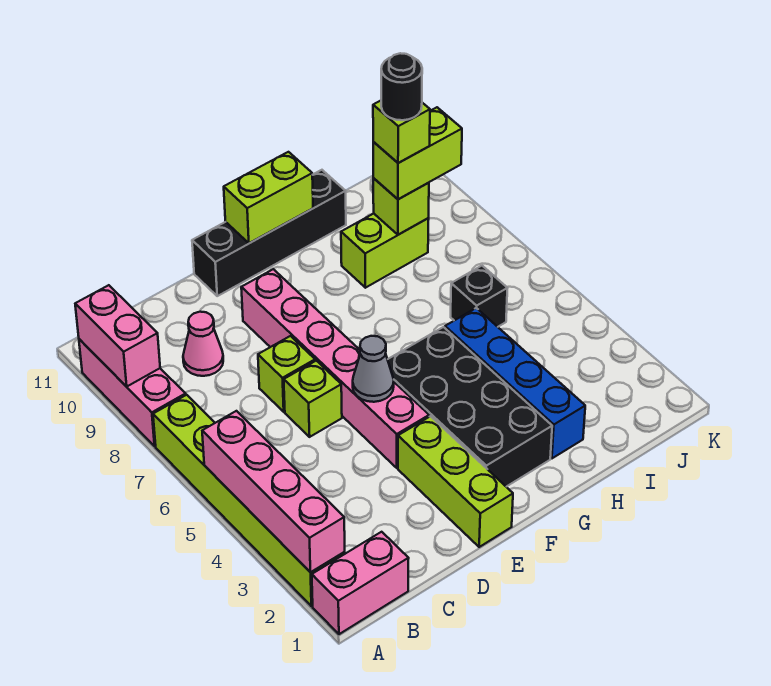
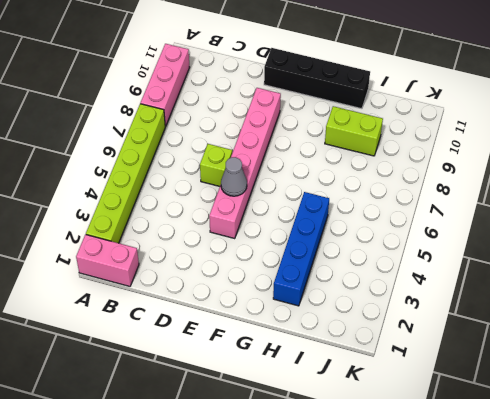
none -> pink cone C9 level 1
none -> lime brick D7 level 1
none -> lime brick E1:E3 level 1

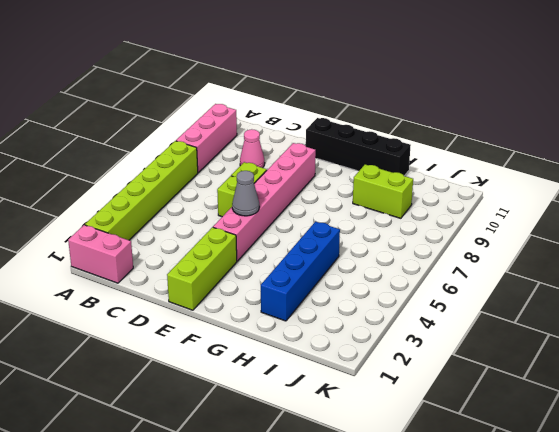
none -> black brick F2:G5 level 1
none -> black brick I6 level 1
none -> pink brick A2:A5 level 2

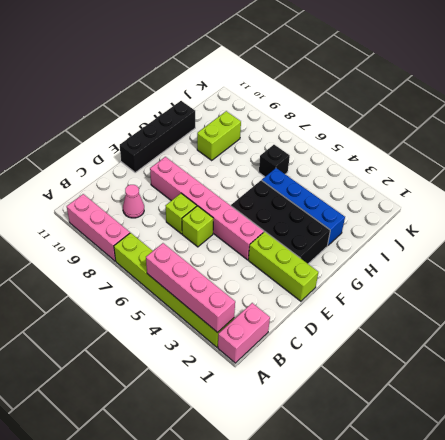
none -> pink brick A9:A10 level 2
none -> grey cone E5 level 2
none -> lime brick F11:G11 level 2

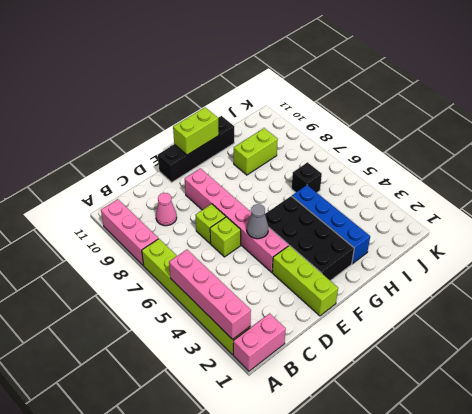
none -> pink brick A9:A10 level 2
none -> lime brick I9 level 2
none -> lime brick I9:J9 level 3

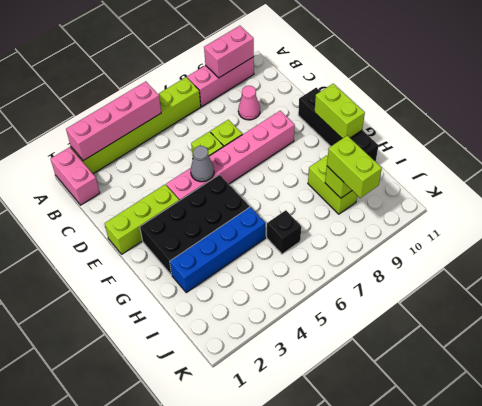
none -> lime brick I9 level 4
none -> black round brick I9 level 5

